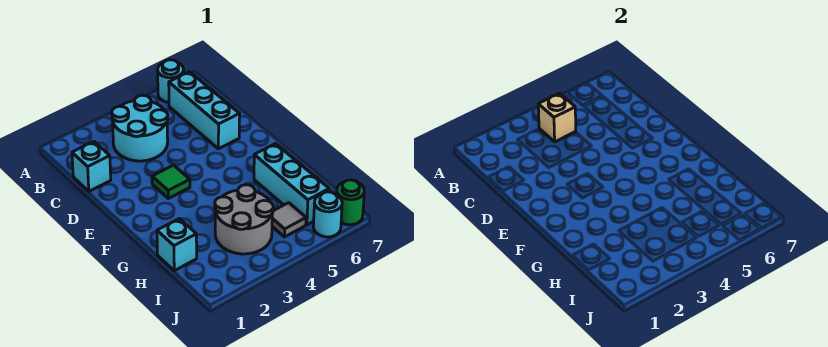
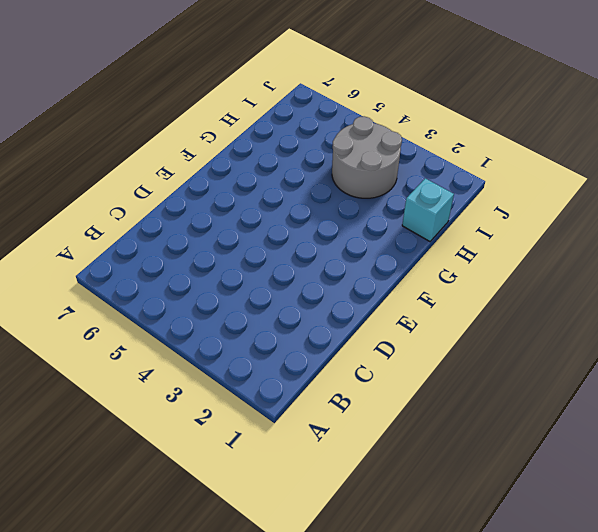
none -> cyan round brick A6 level 1
none -> cyan round brick B3:C4 level 1
none -> cyan brick B6:D6 level 1

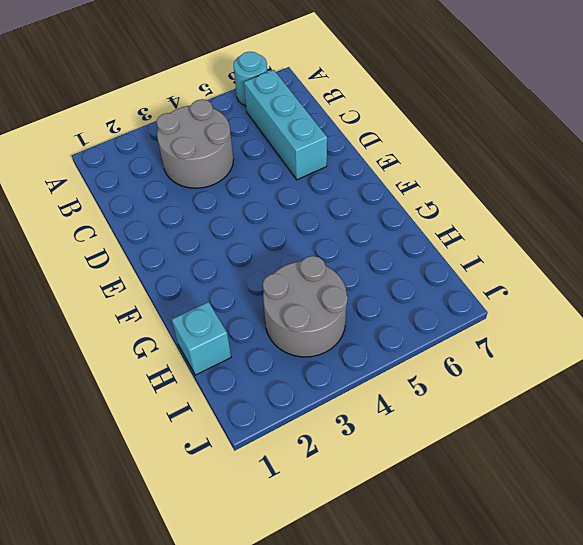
grey round brick B3:C4 level 1 -> cyan round brick B3:C4 level 1
none -> cyan brick C1 level 1
none -> green tile E3 level 1
none -> cyan brick G6:I6 level 1

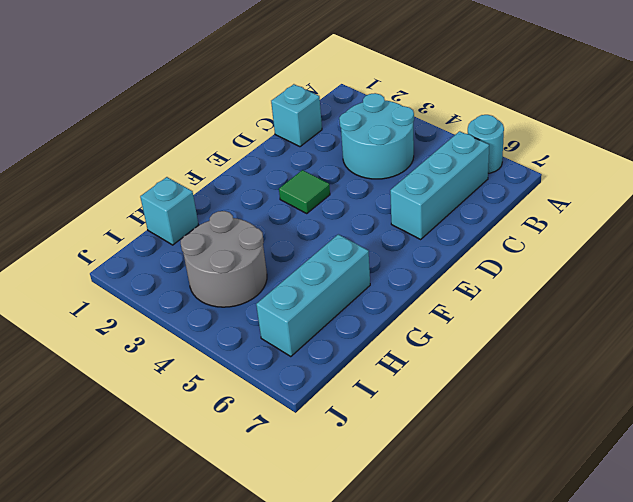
none -> grey tile I5 level 1
none -> cyan round brick J6 level 1
none -> green round brick J7 level 1

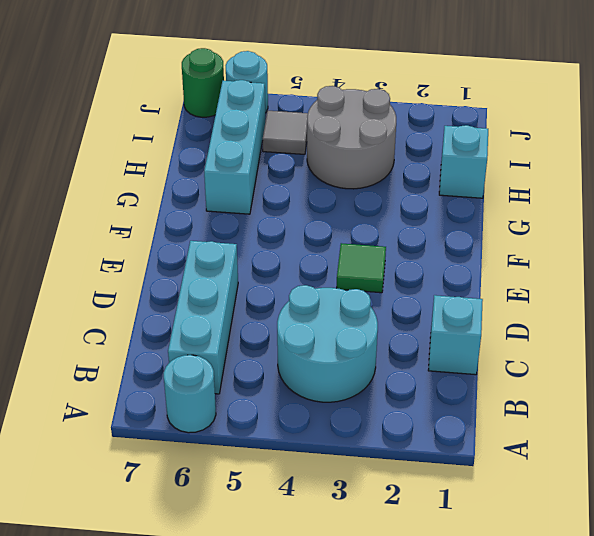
none -> tan brick B4 level 2

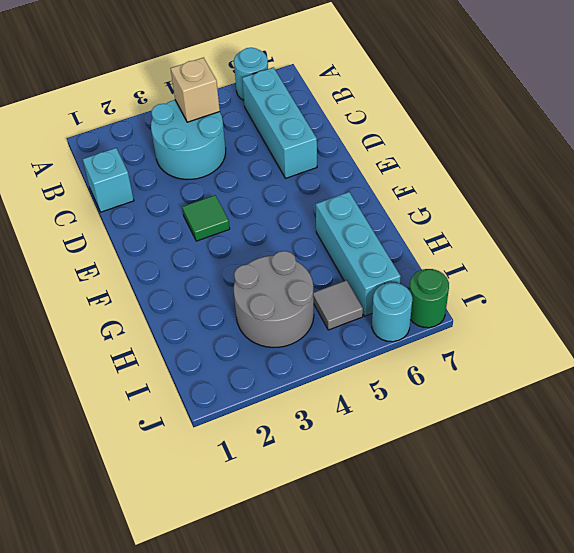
none -> cyan brick H1 level 1

